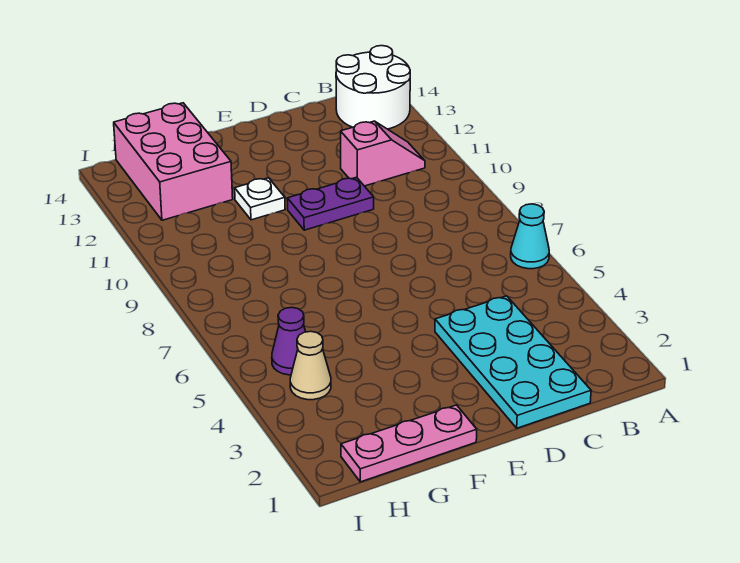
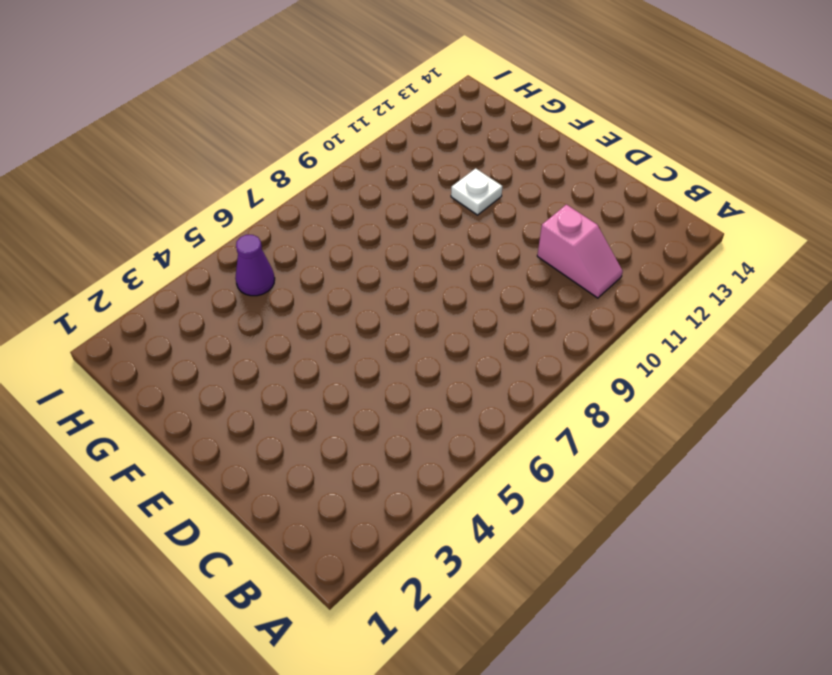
none -> cyan cone A6 level 1
none -> white round brick A13:B14 level 1

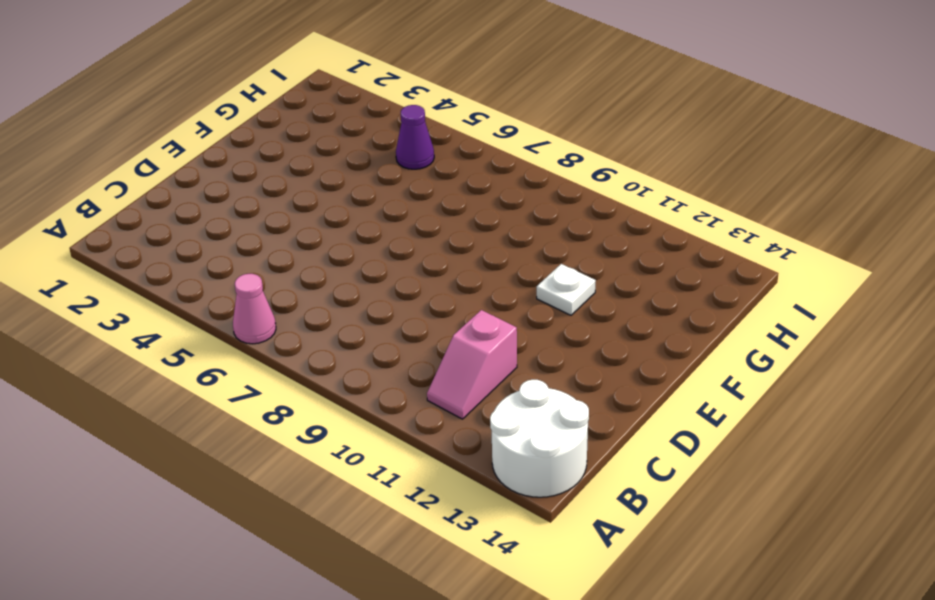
pink cone A6 level 1 -> cyan cone A6 level 1
none -> cyan plate C1:D4 level 1
none -> purple plate D10:E10 level 1

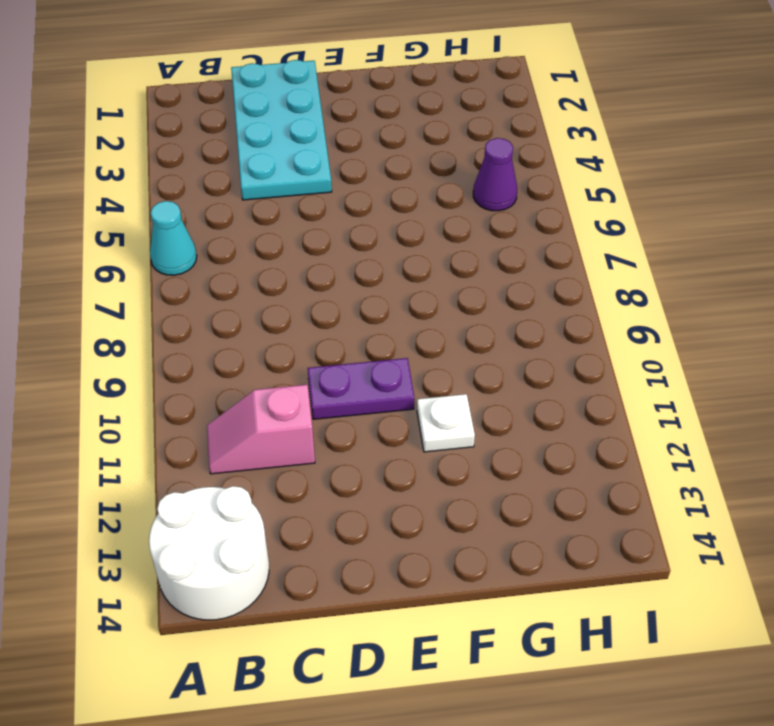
none -> pink plate F1:H1 level 1
none -> pink brick G12:H14 level 1

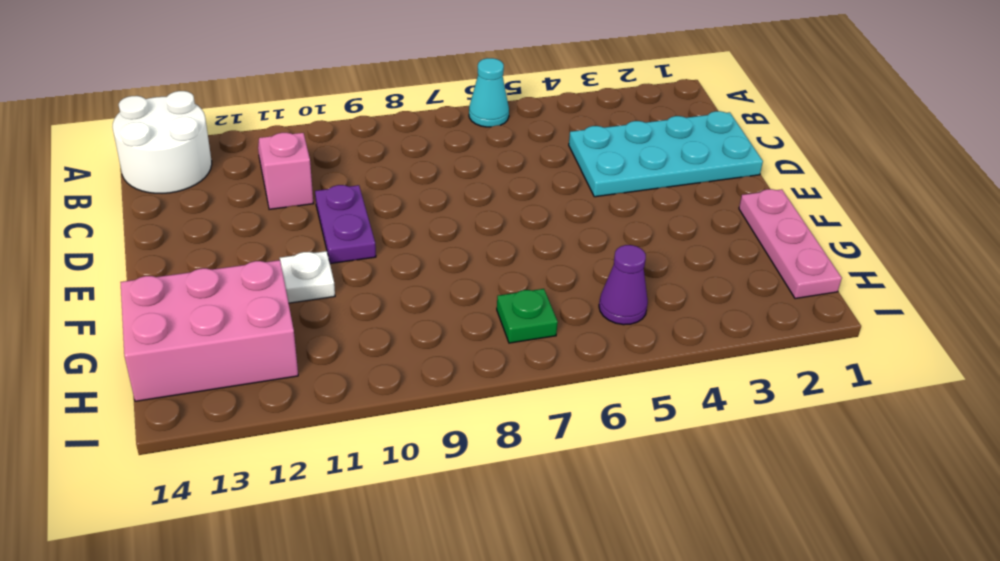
green plate H7 level 1 -> none
none -> tan cone H4 level 1

